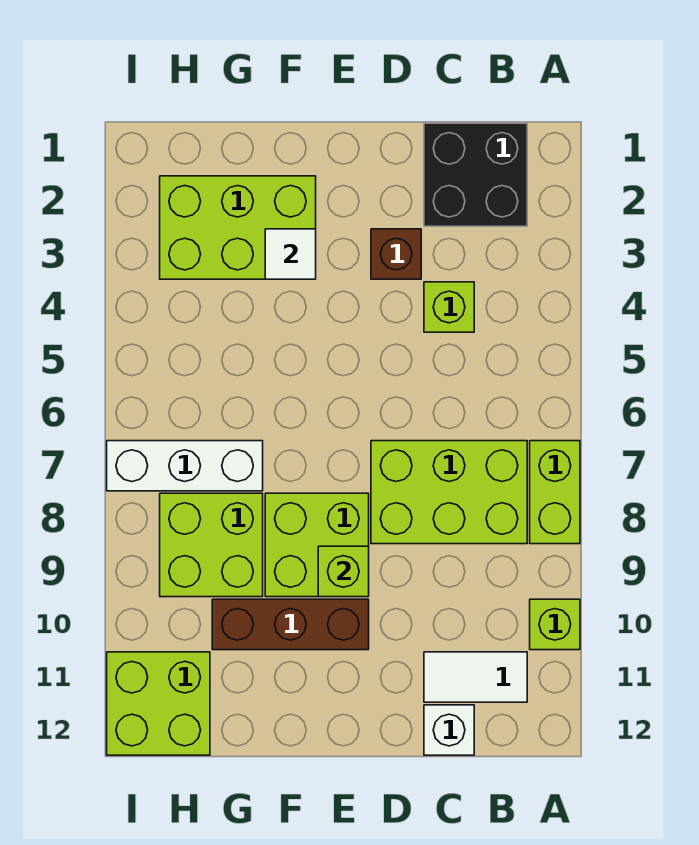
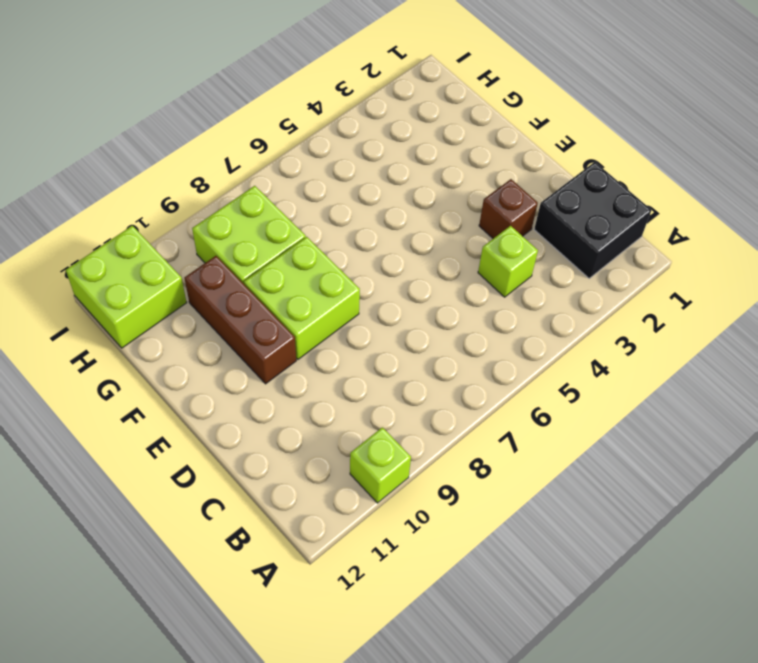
none -> lime brick A7:A8 level 1
none -> lime brick B7:D8 level 1
none -> white tile B11:C11 level 1

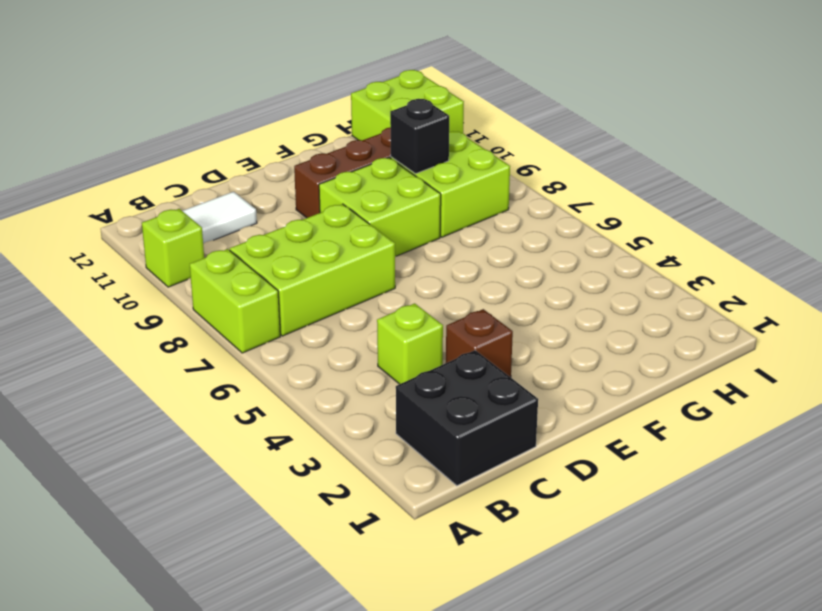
black brick G9 level 2 -> none
none -> white brick C12 level 1
none -> lime brick F2:H3 level 1
none -> white brick G7:I7 level 1

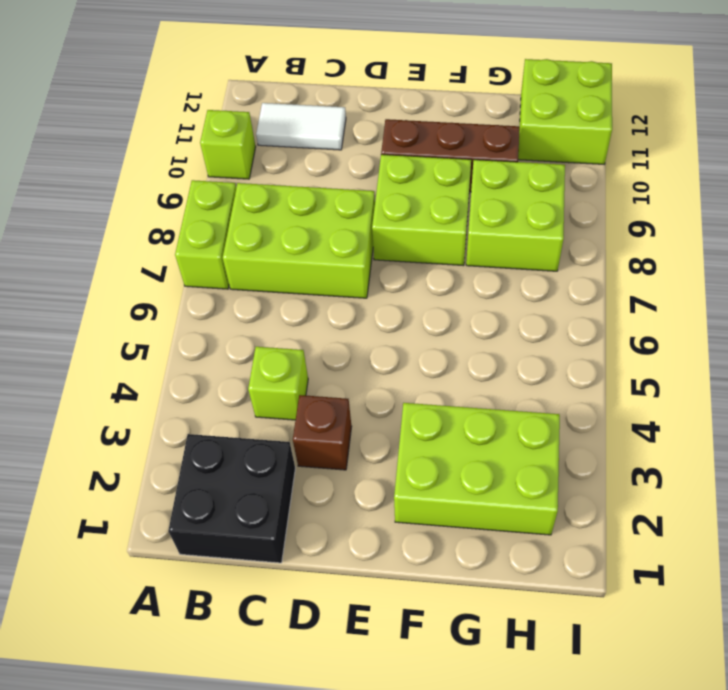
none -> white brick C12 level 1
none -> white brick G7:I7 level 1
none -> lime brick E9 level 2

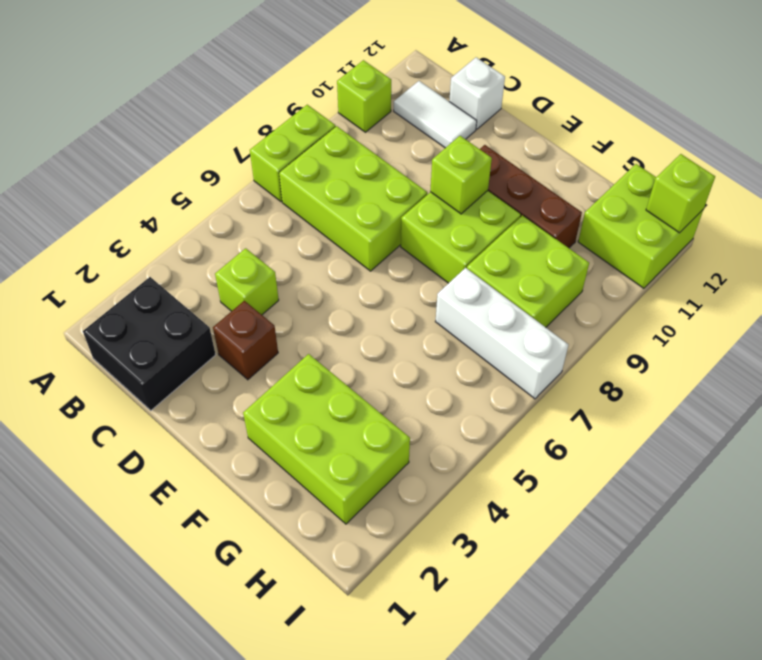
lime brick I12 level 2 -> none
none -> white tile F3 level 2

